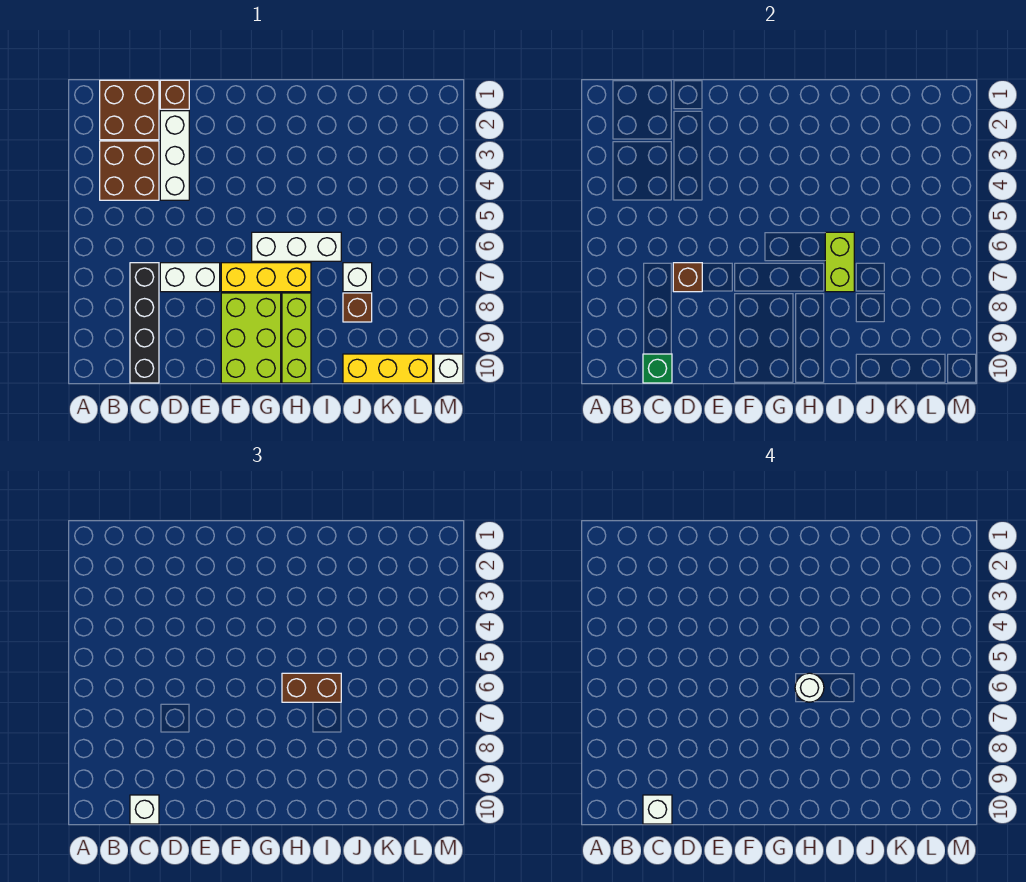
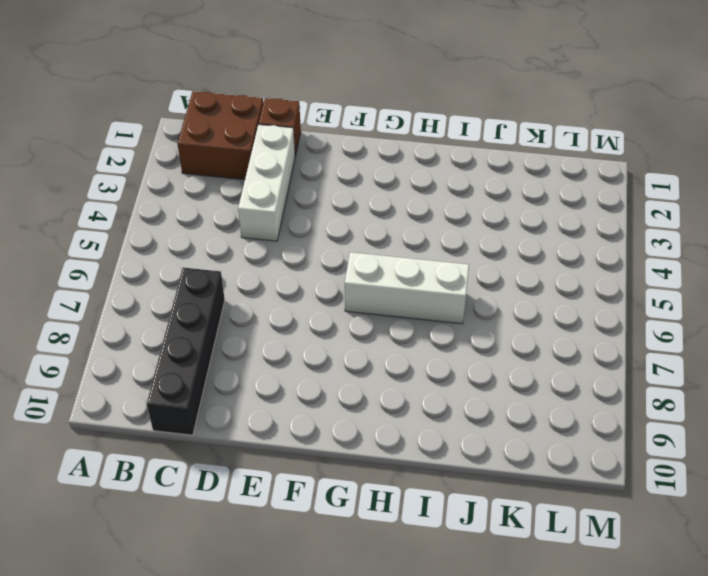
none -> brown brick B3:C4 level 1
none -> white brick D7:E7 level 1
none -> yellow brick F7:H7 level 1

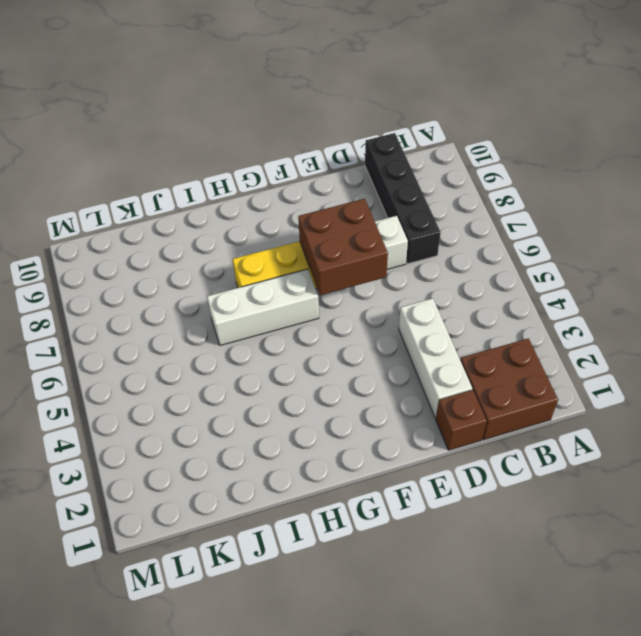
brown brick E6:F7 level 2 -> brown brick B3:C4 level 1
none -> lime brick F8:G10 level 1
none -> lime brick H8:H10 level 1
none -> white brick J7 level 1

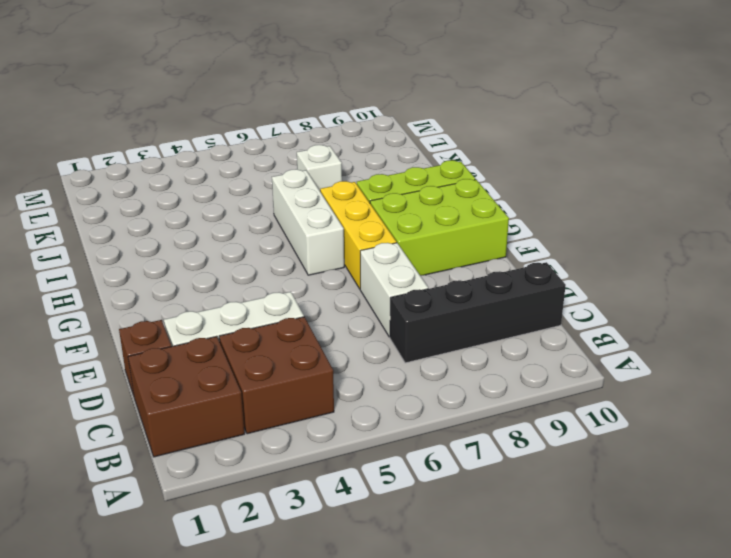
none -> brown brick J8 level 1
none -> yellow brick J10:L10 level 1
none -> white brick M10 level 1

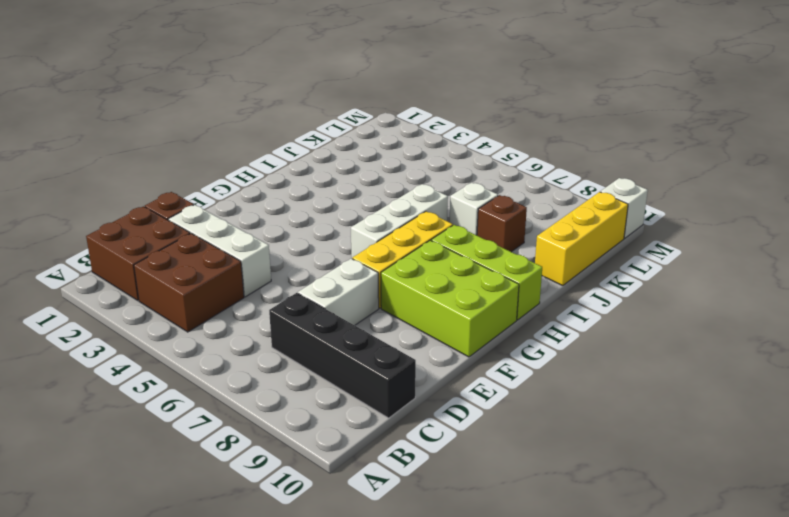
none -> green brick C10 level 2
none -> brown brick D7 level 2
none -> lime brick I6:I7 level 2

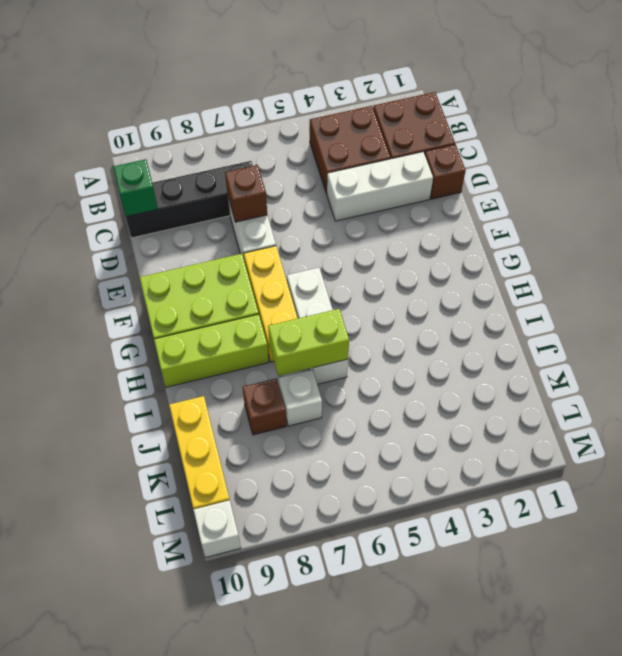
none -> white brick C10 level 3
none -> brown brick H6:I6 level 3
none -> white brick C10 level 4

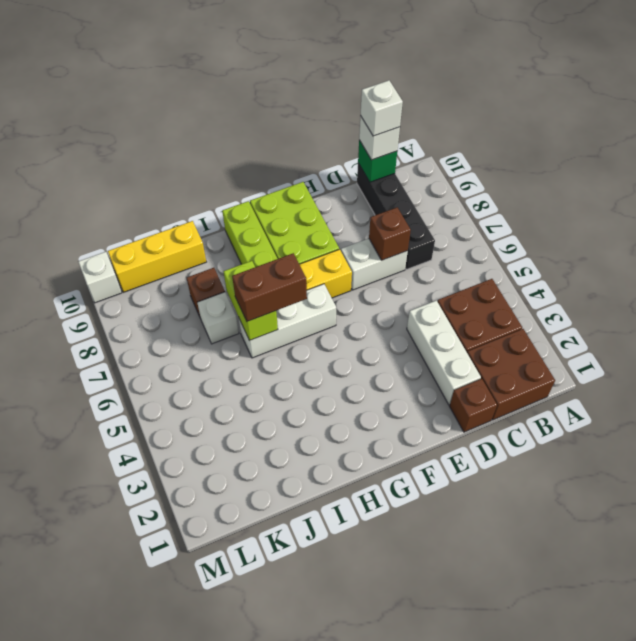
none -> white round brick H6 level 4

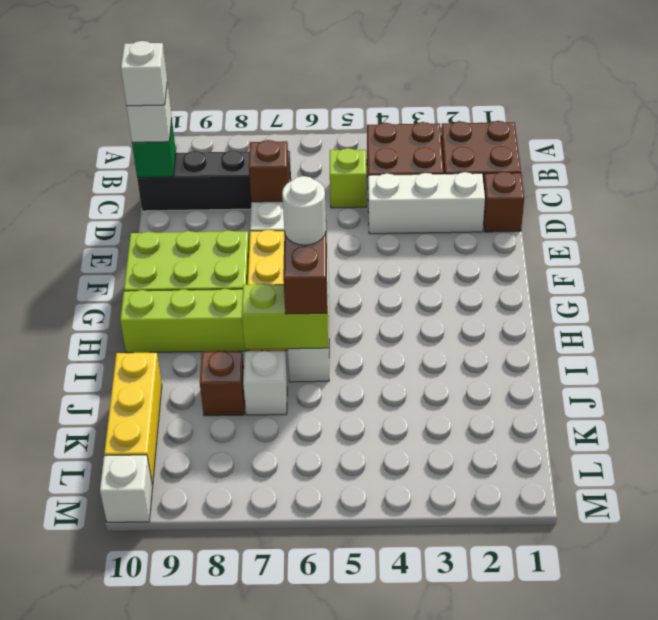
lime brick C5 level 1 -> none

